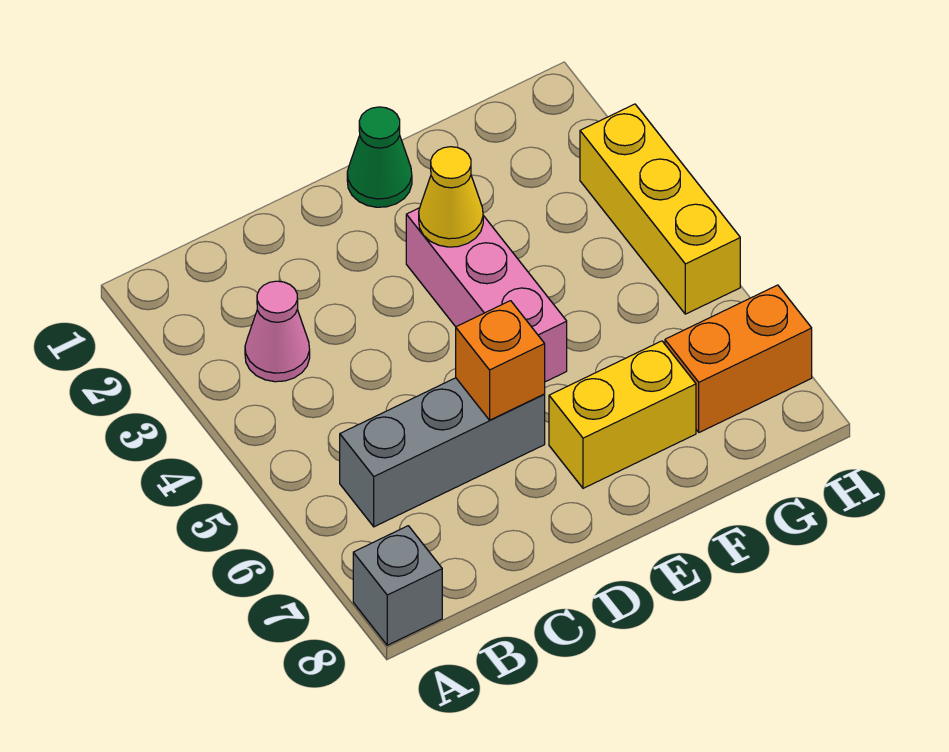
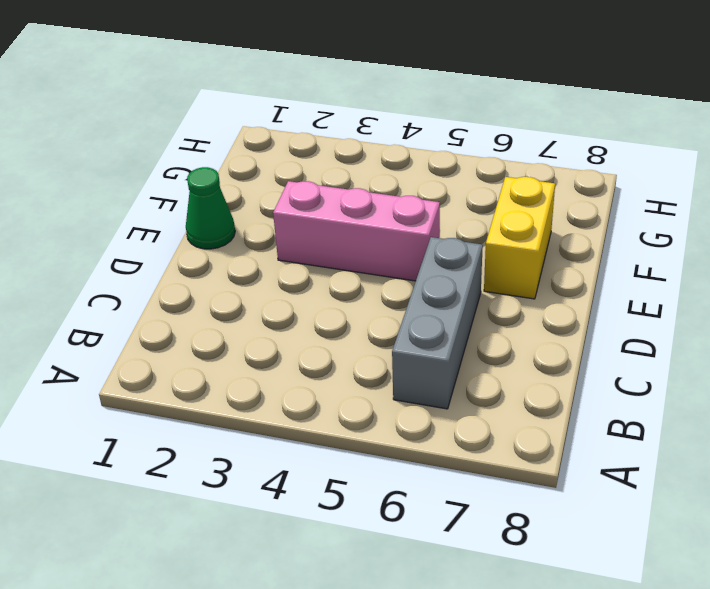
none -> grey brick A8 level 1
none -> pink cone B3 level 1

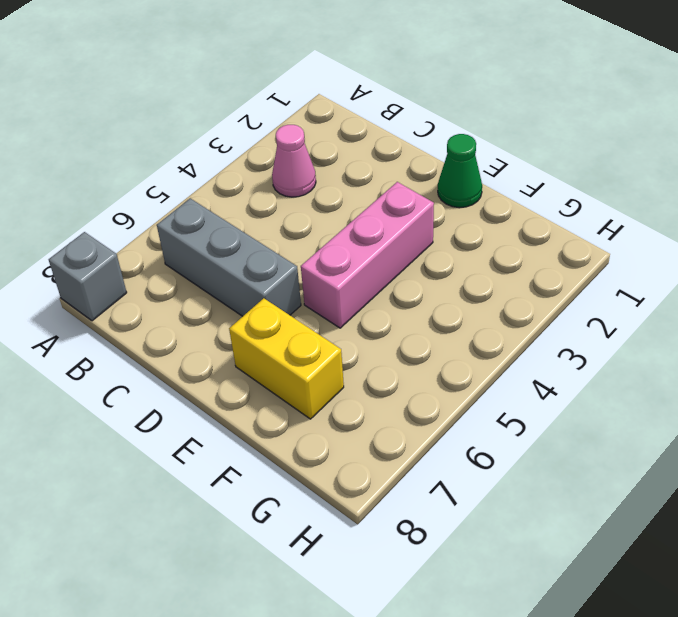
none -> orange brick G7:H7 level 1
none -> yellow brick H3:H5 level 1

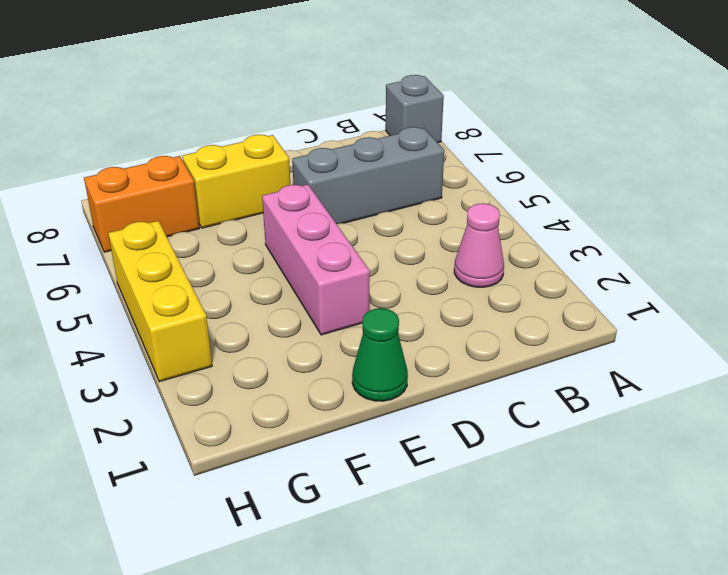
none -> orange brick D6 level 2
none -> yellow cone E3 level 2

